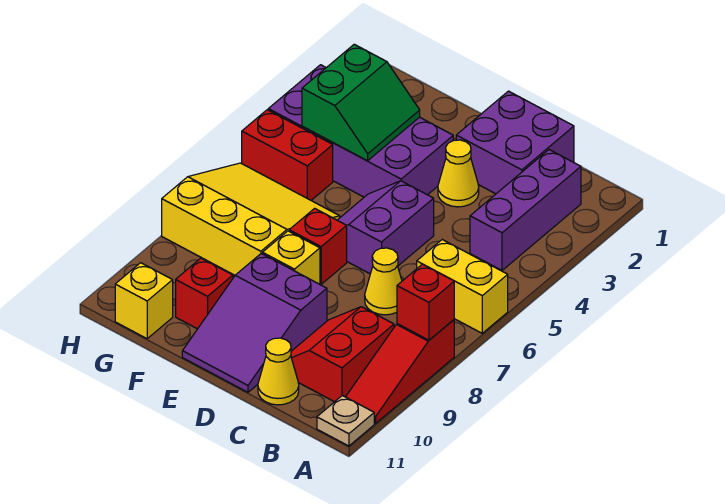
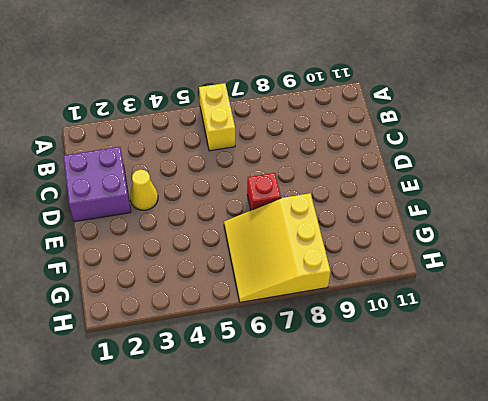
none -> red slope A8:A10 level 1 top 8
none -> tan plate A11 level 1
none -> purple brick B2:B4 level 1

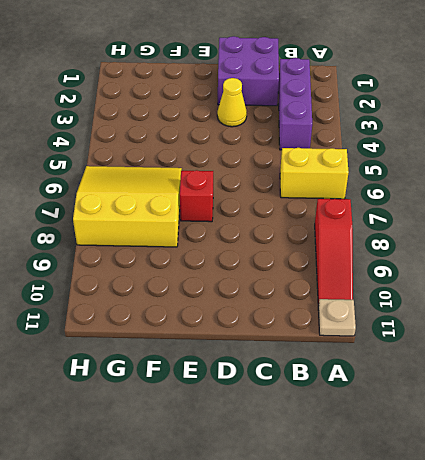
none -> red slope B9:C10 level 1 top B
none -> yellow cone C7 level 1
none -> yellow cone C11 level 1

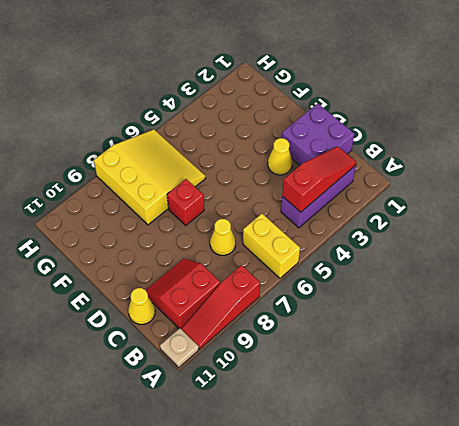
red slope B2:B4 level 2 top 4 -> none
none -> purple slope D5:E6 level 1 top D
none -> purple slope D9:E11 level 1 top 9
none -> purple brick E3:H4 level 1

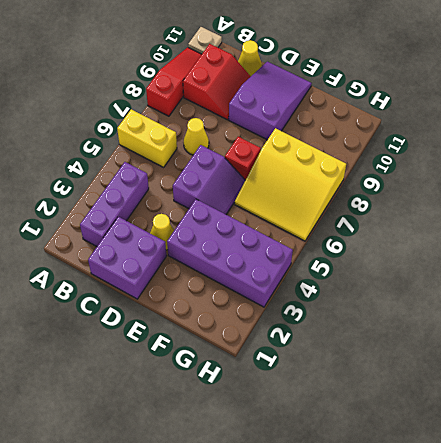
none -> yellow brick E8 level 1
none -> red brick F10 level 1
none -> red brick G5:H5 level 1

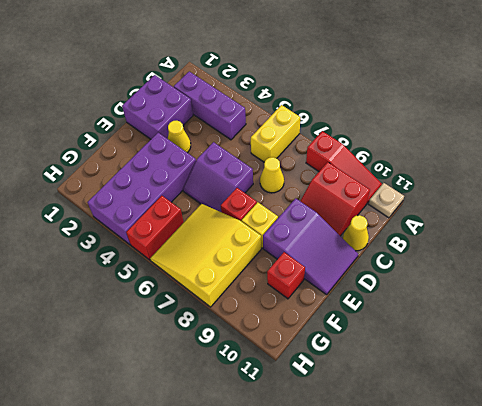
none -> yellow brick G11 level 1
none -> red brick A8 level 2
none -> green slope F3:G4 level 2 top G

